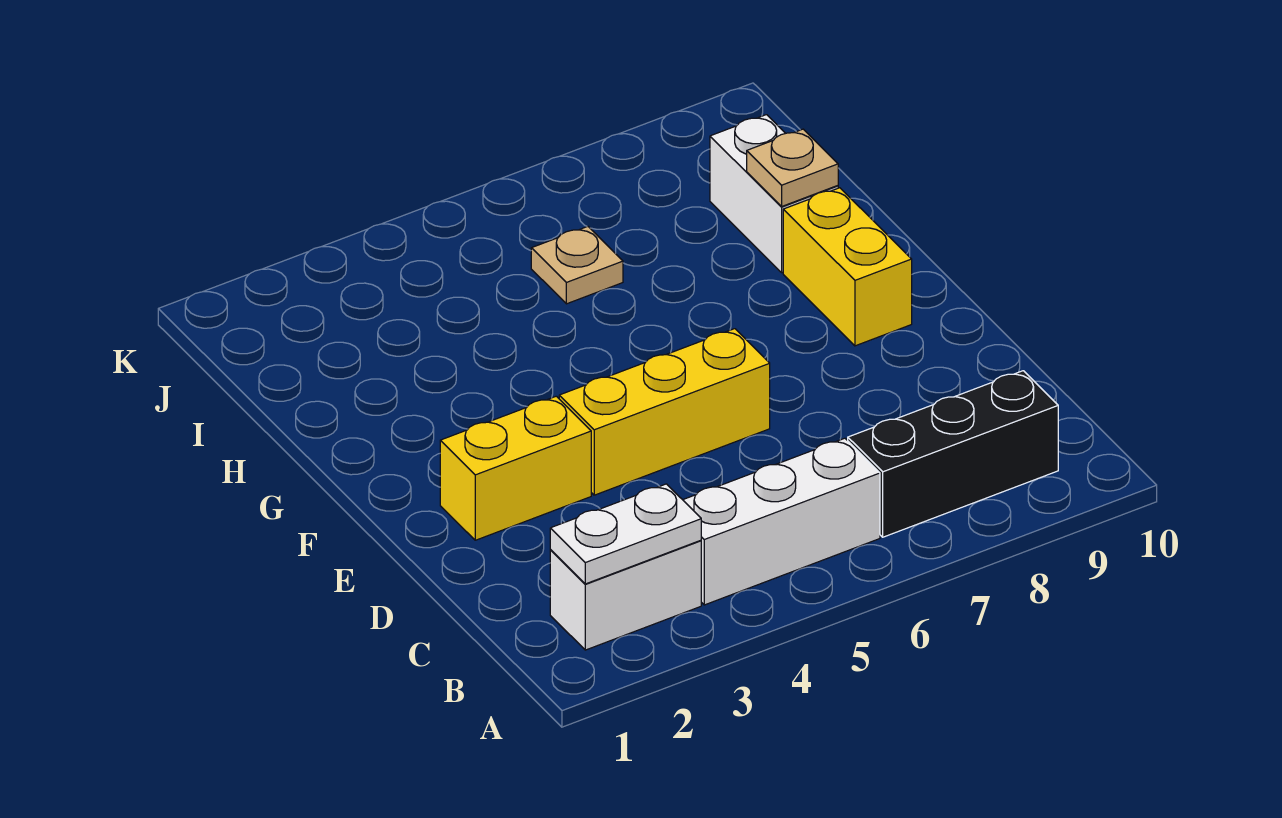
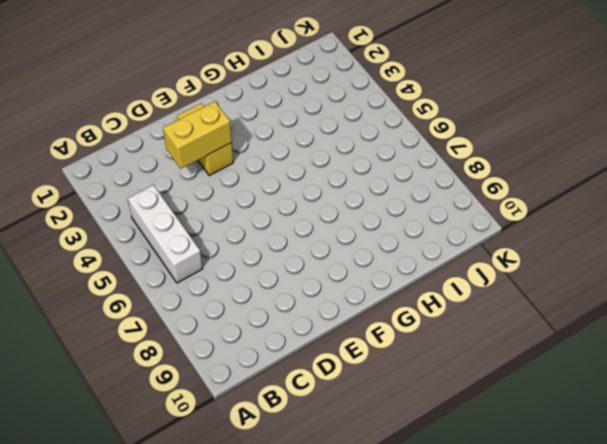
yellow brick D3:E3 level 2 -> yellow brick F9:G9 level 1
none -> white brick B2:B3 level 1
none -> black brick B7:B9 level 1

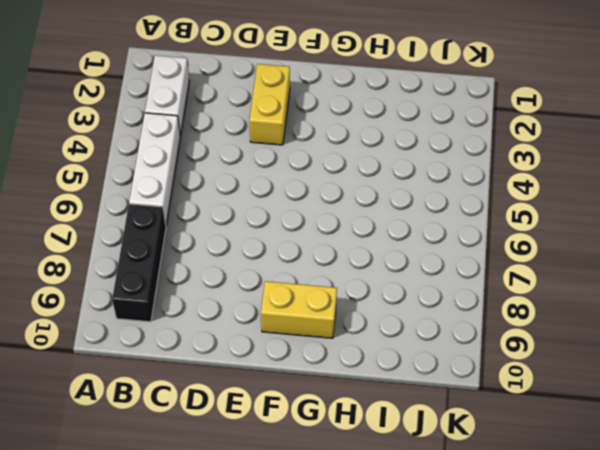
none -> yellow brick E4:E6 level 1
none -> white brick H9:I9 level 1

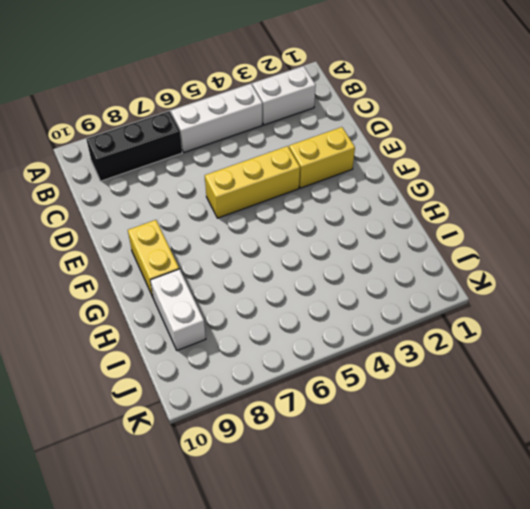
none -> tan plate I6 level 1
none -> white plate B2:B3 level 2

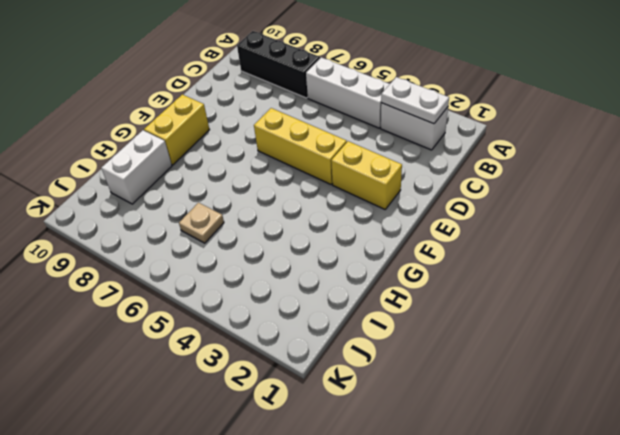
none -> tan plate H9 level 2

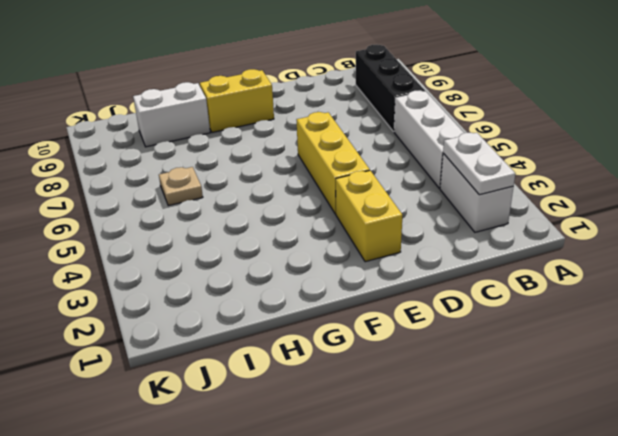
none -> tan plate H9 level 2

